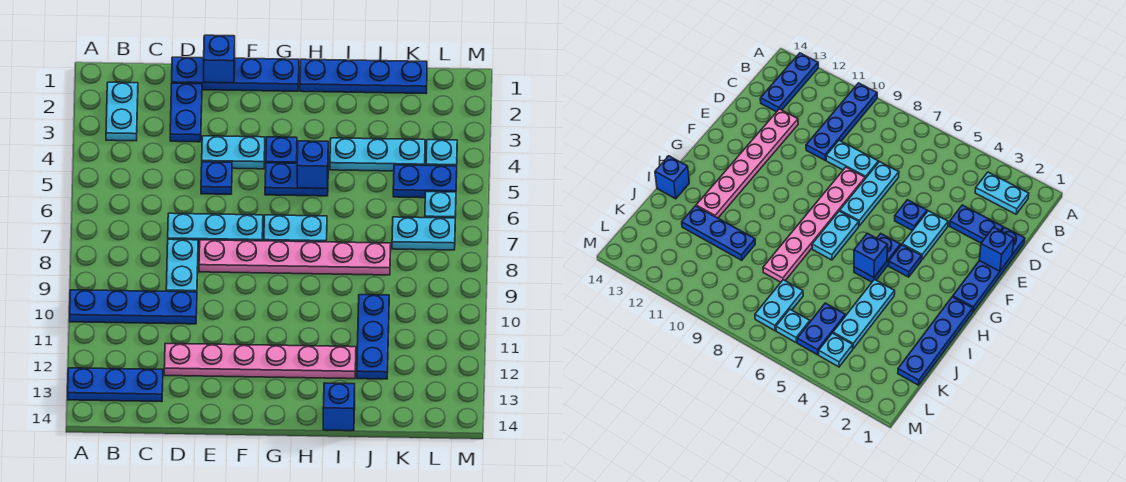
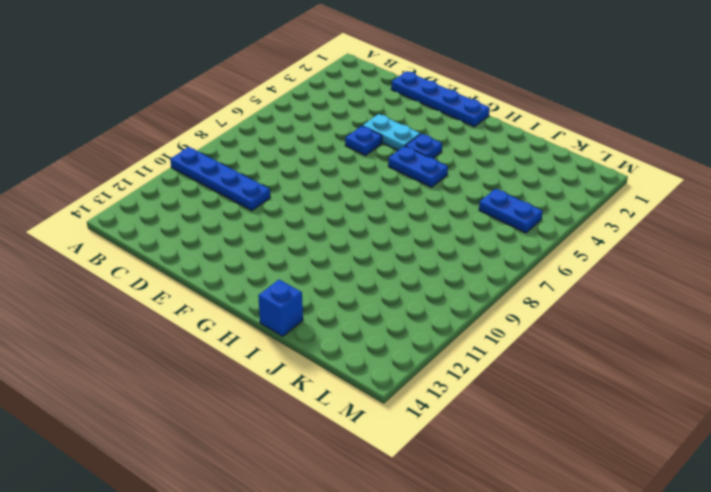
none -> blue plate A13:C13 level 1
none -> cyan plate B2:B3 level 1
none -> blue plate D2:D3 level 1

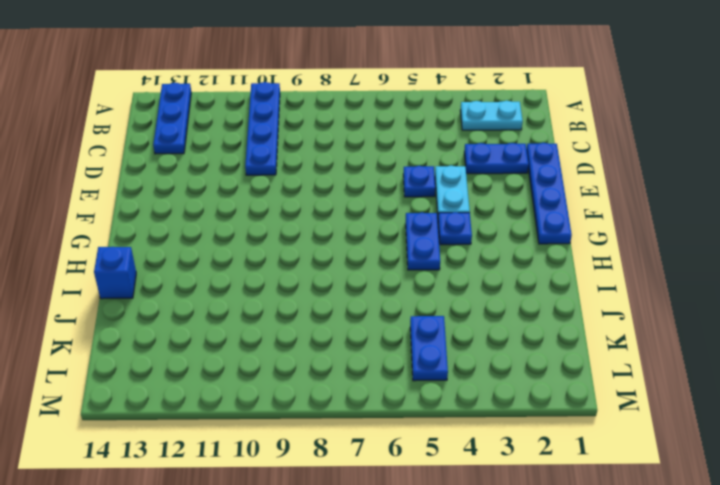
none -> cyan plate D7:F7 level 1
none -> cyan plate D8:D9 level 1
none -> pink plate D12:I12 level 1

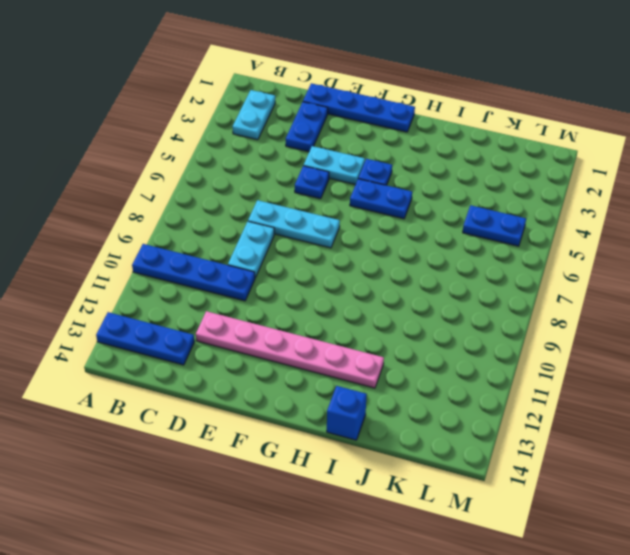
none -> pink plate E8:J8 level 1
none -> cyan plate G7:H7 level 1
none -> blue plate H1:K1 level 1

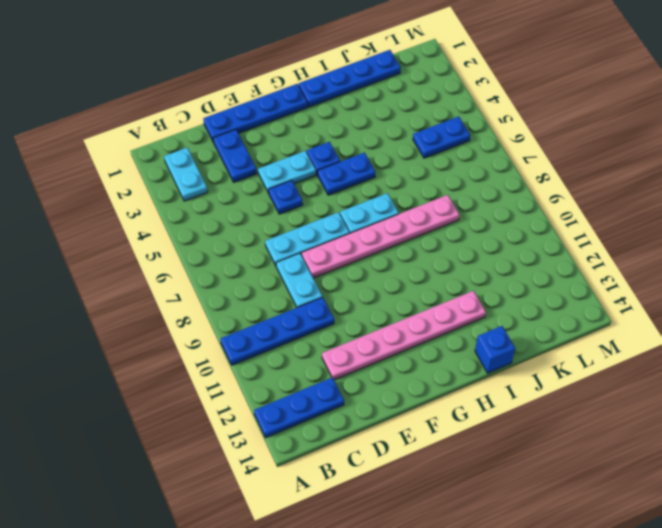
none -> cyan plate I4:K4 level 1
none -> blue plate J10:J12 level 1
none -> cyan plate K7:L7 level 1

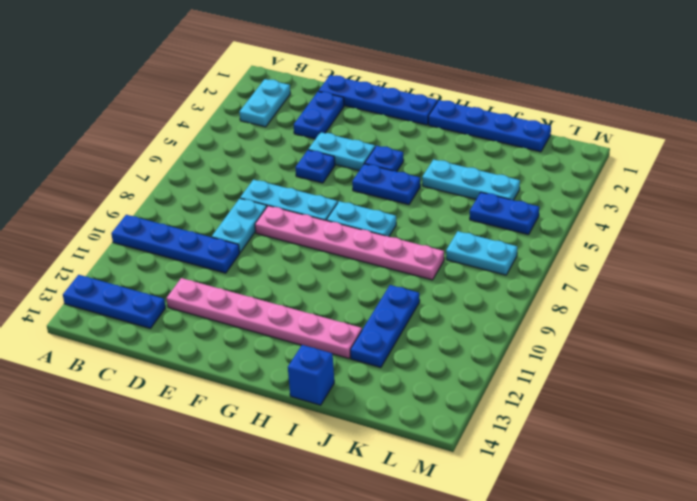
none -> cyan plate L4 level 1
none -> cyan plate L6 level 1
none -> blue brick E1 level 2

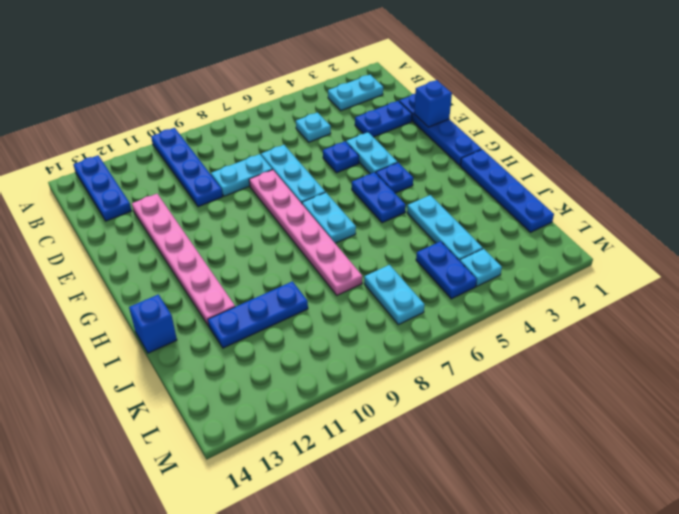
cyan plate C5 level 1 -> cyan plate L6 level 1
none -> blue brick H5 level 2

